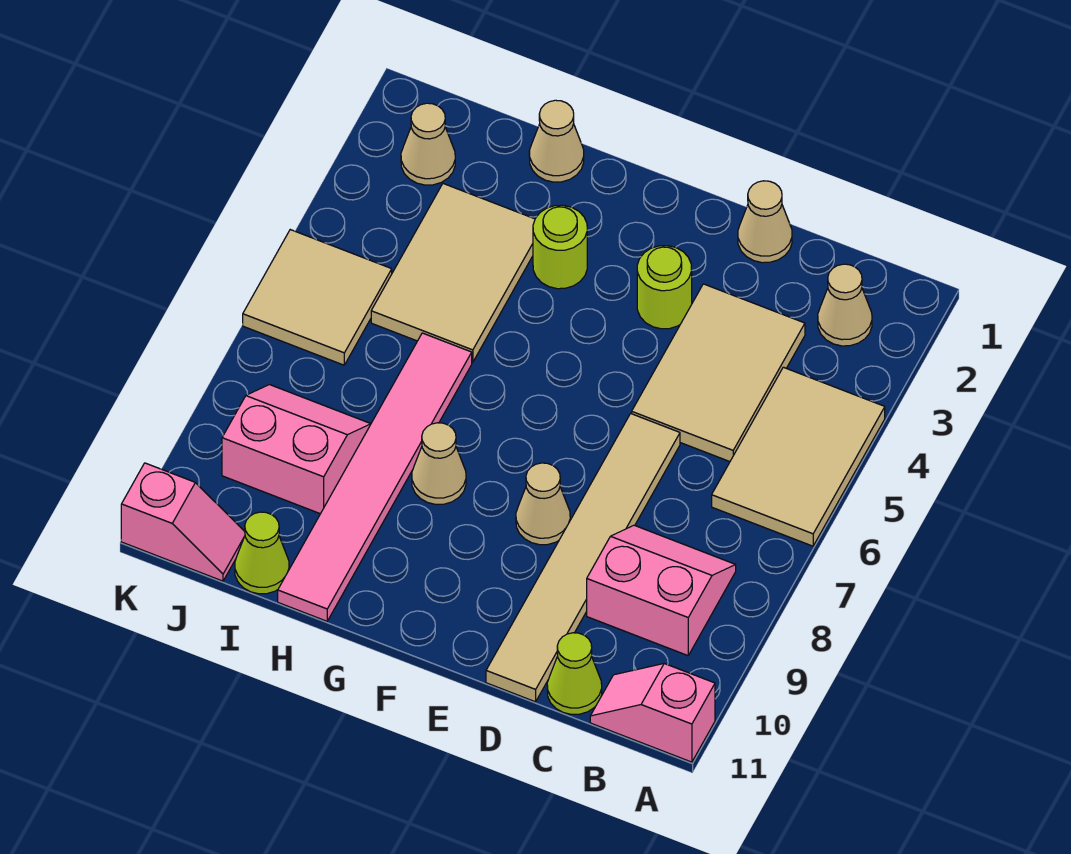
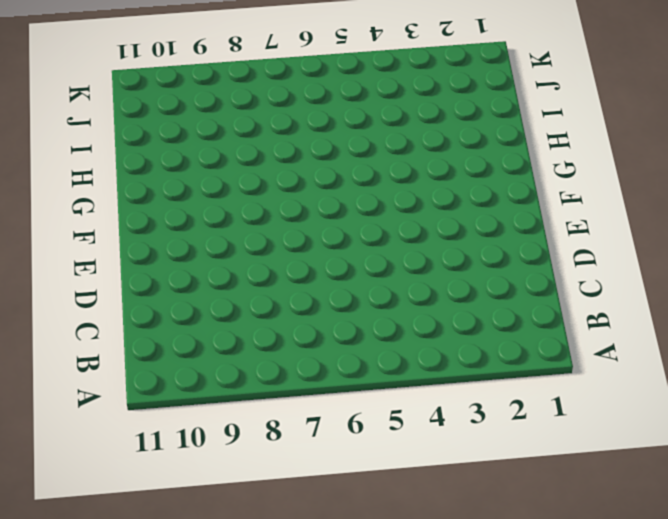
none -> tan tile A4:B6 level 1
none -> pink slope A11:B11 level 1 top A
none -> tan cone B2 level 1

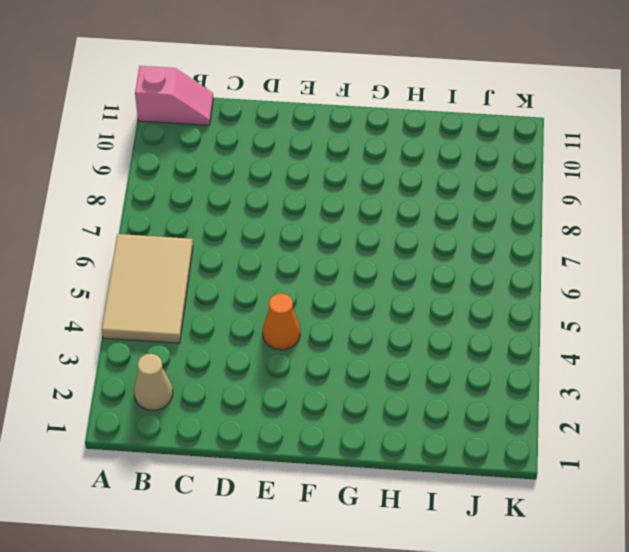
orange cone E4 level 1 -> none
none -> pink slope B8:C9 level 1 top 9
none -> tan tile C3:D5 level 1
none -> lime cone C11 level 1

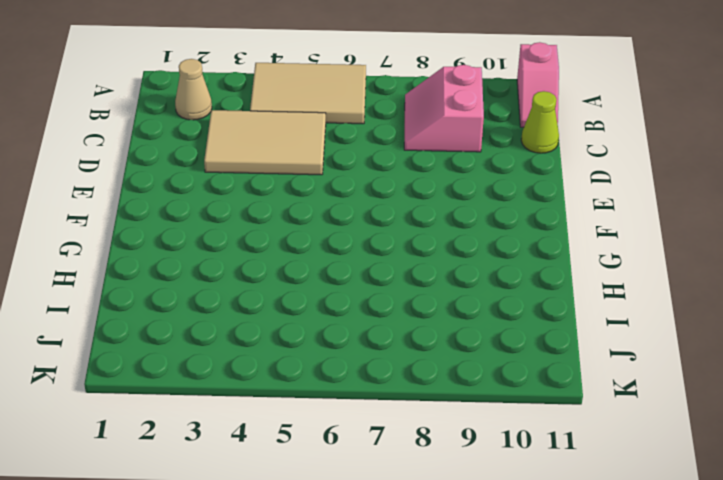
none -> tan cone D1 level 1
none -> tan tile D6:D11 level 1
none -> lime round brick E3 level 1

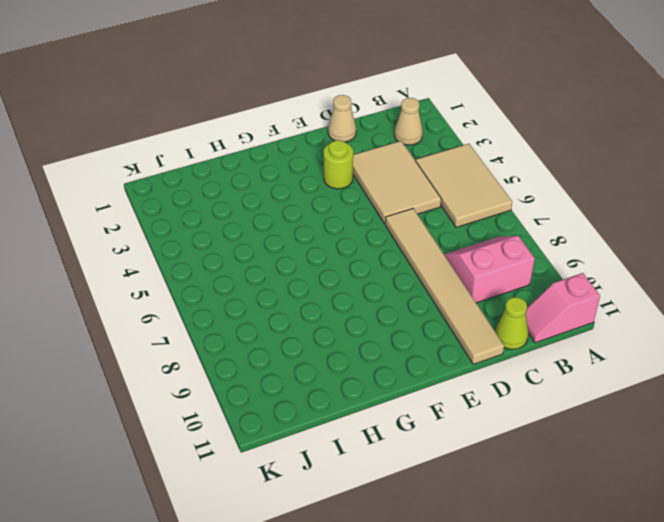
none -> tan cone E8 level 1
none -> lime round brick G3 level 1
none -> tan cone G8 level 1

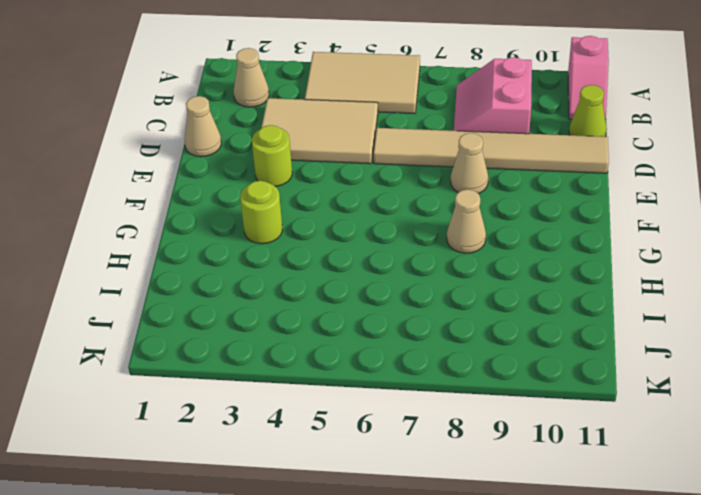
none -> tan cone H1 level 1
none -> tan tile H3:I5 level 1
none -> pink tile H6:H11 level 1

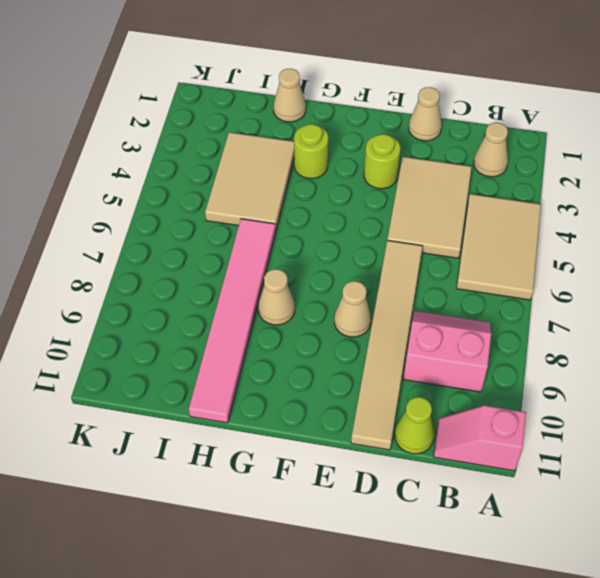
none -> pink slope I8:J9 level 1 top 9
none -> lime cone I11 level 1
none -> tan cone J2 level 1

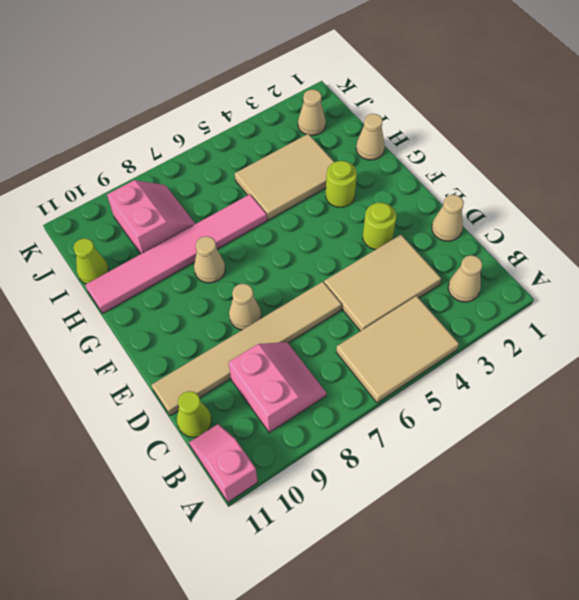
none -> tan tile J5:K6 level 1
none -> pink slope J11:K11 level 1 top K

